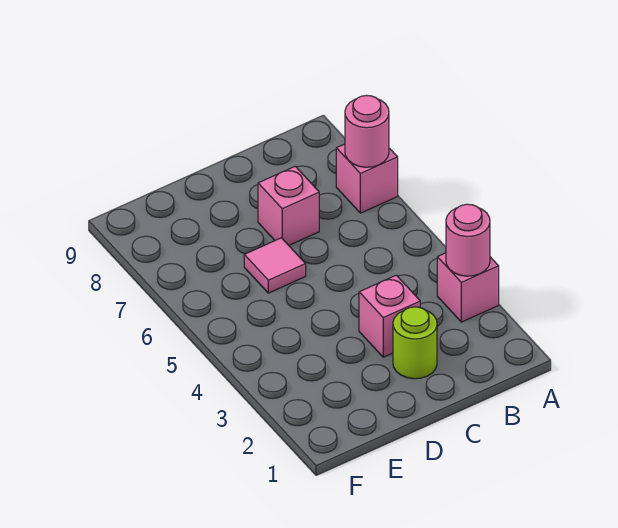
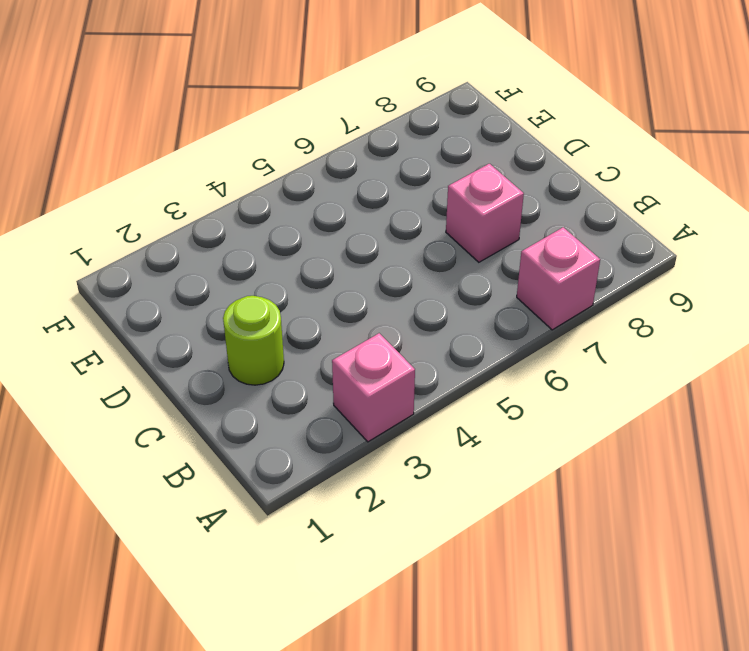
none -> pink brick C3 level 1
none -> pink tile D6 level 1

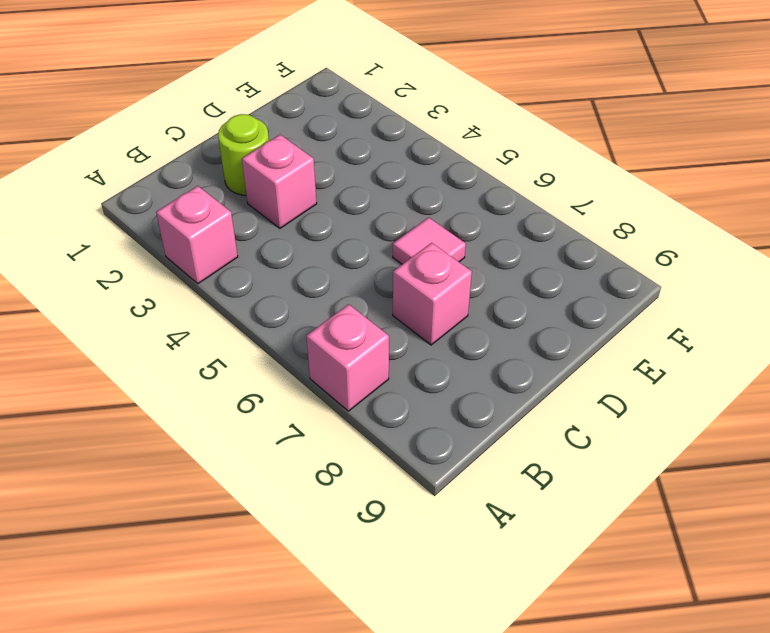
none -> pink round brick A3 level 2
none -> pink round brick A7 level 2

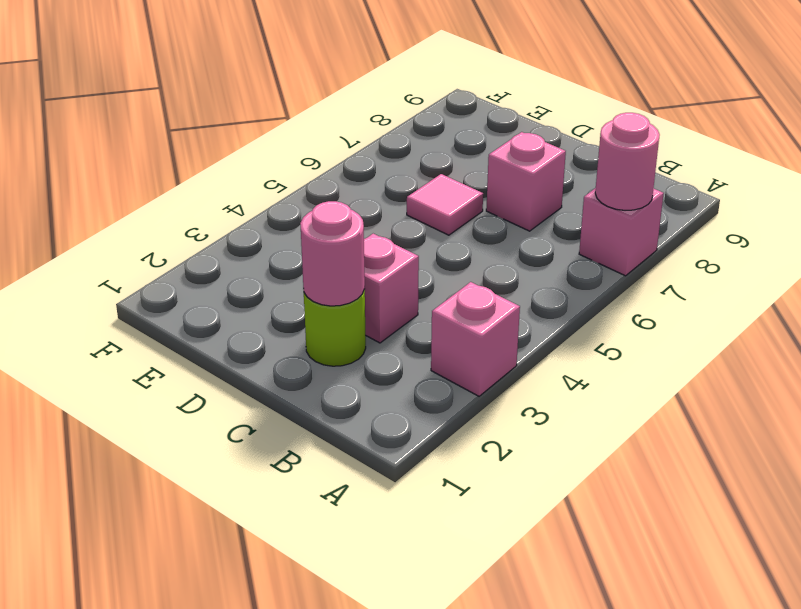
pink round brick C2 level 2 -> pink round brick A3 level 2

